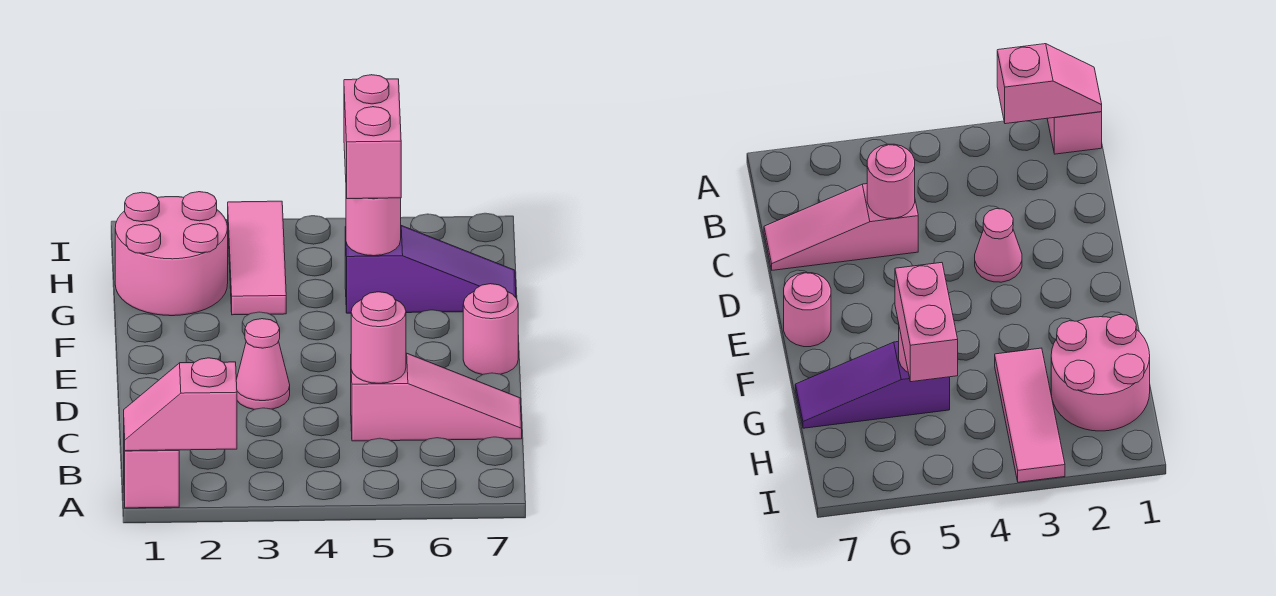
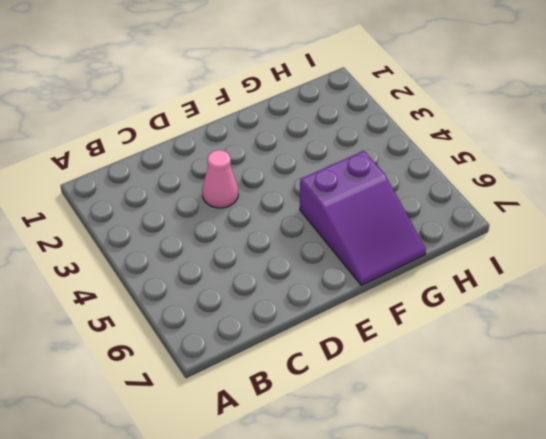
purple slope F5:G7 level 1 top 5 -> purple slope G5:G7 level 1 top 5
none -> pink brick A1 level 1
none -> pink slope C5:C7 level 1 top 5

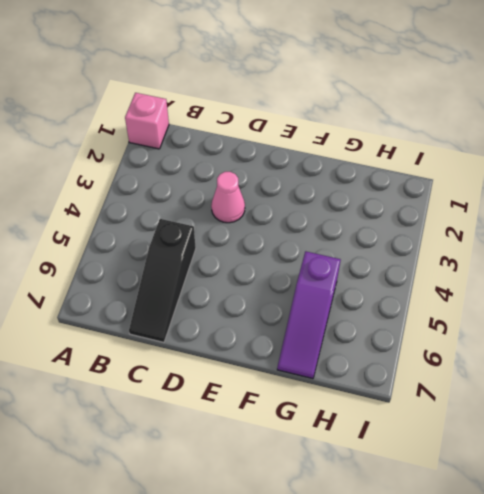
black slope C5:C7 level 1 top 5 -> pink slope C5:C7 level 1 top 5
none -> pink round brick E7 level 1
none -> pink round brick G1:H2 level 1

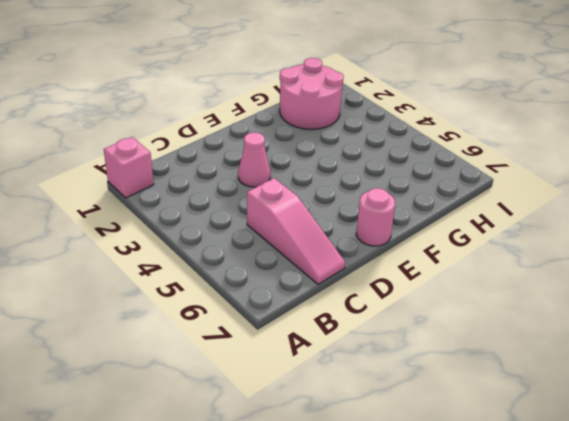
none -> pink tile G3:I3 level 1
none -> purple slope G5:G7 level 1 top 5

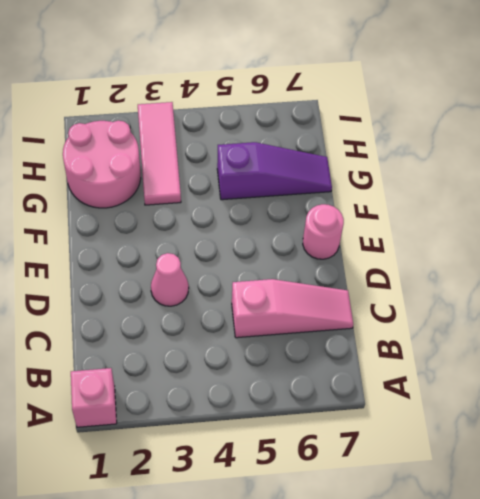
none -> pink slope A1:A2 level 2 top 2
none -> pink round brick C5 level 2

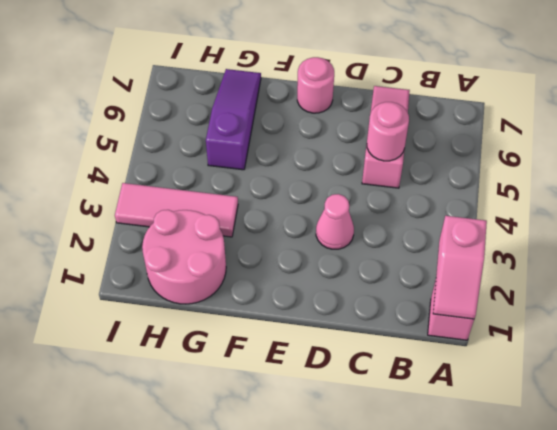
none -> pink round brick G5 level 2
none -> pink brick G5:H5 level 3

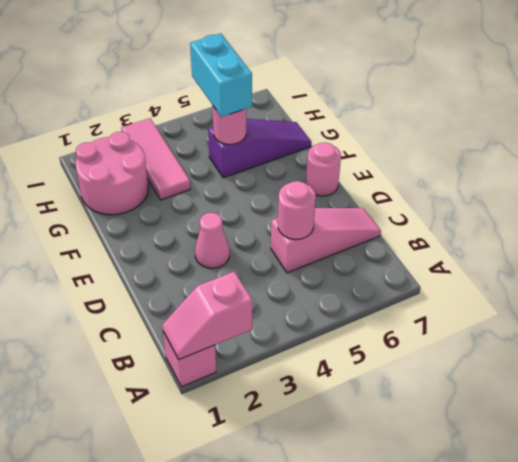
cyan brick G5:H5 level 3 -> pink brick G5:H5 level 3

